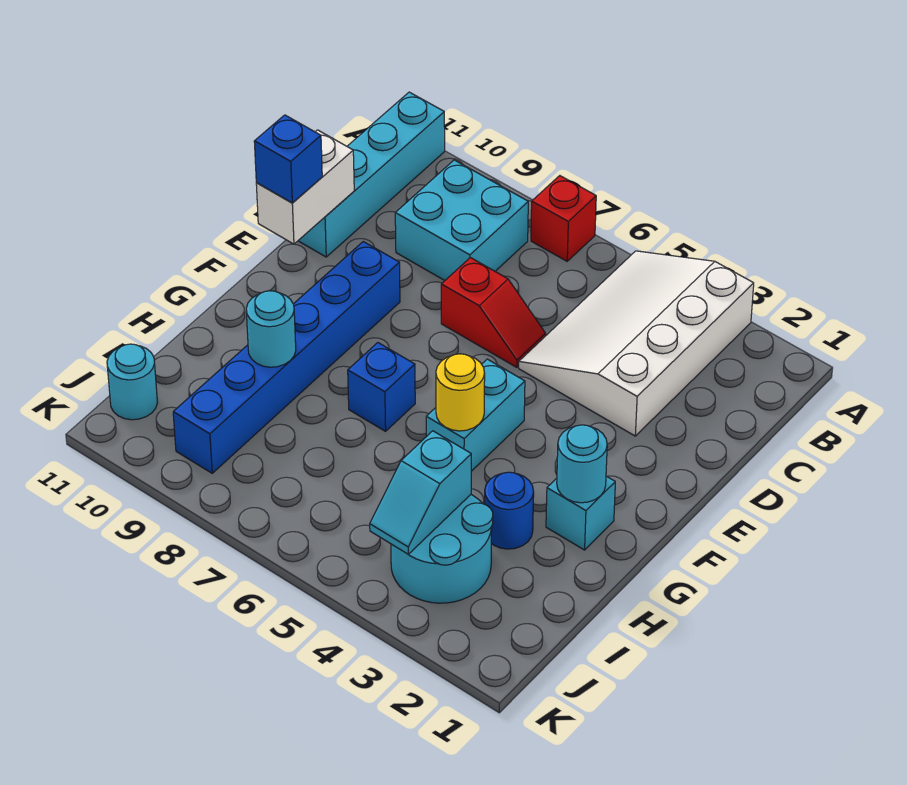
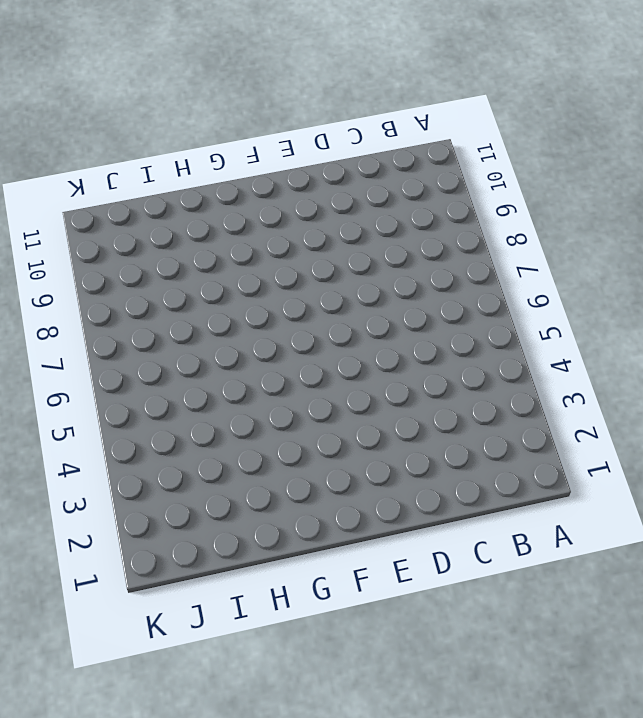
none -> white slope A3:D5 level 1 top 3
none -> red brick A7 level 1
none -> cyan brick A11:D11 level 1

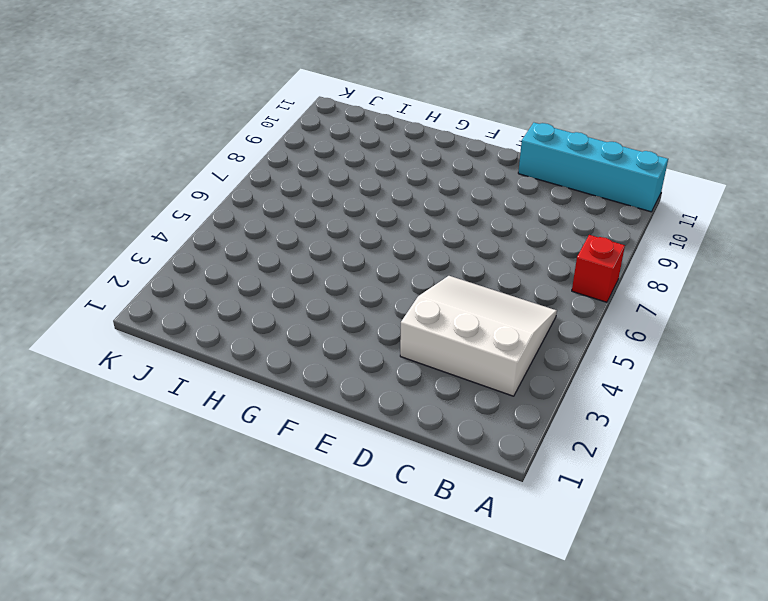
white slope B3:D5 level 1 top 3 -> white slope A3:D5 level 1 top 3
none -> cyan brick B8:C9 level 1
none -> red slope D6:D7 level 1 top 7
none -> blue brick E9:J9 level 1

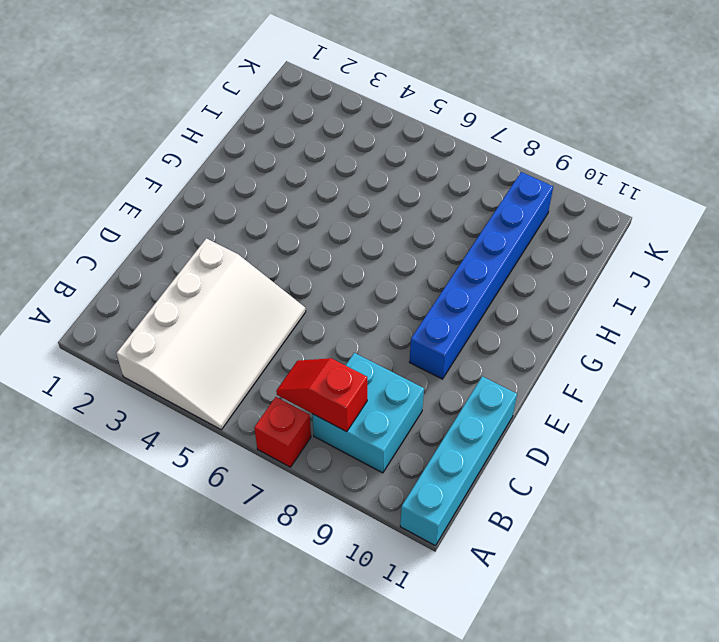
red slope B7:B8 level 2 top 8 -> red slope D6:D7 level 1 top 7
none -> cyan brick F5:G5 level 1
none -> cyan brick G2 level 1
none -> blue brick G7 level 1

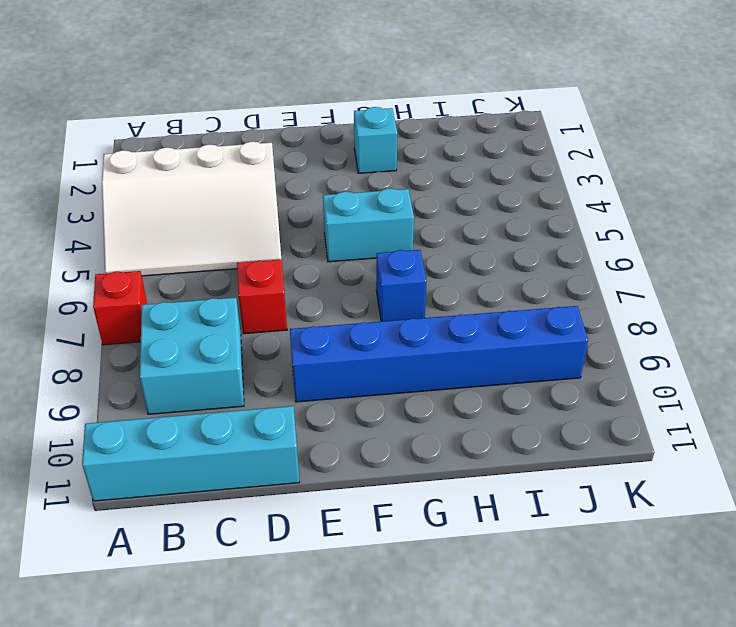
none -> blue round brick H3 level 1
none -> cyan round brick I3:J4 level 1
none -> cyan round brick J11 level 1

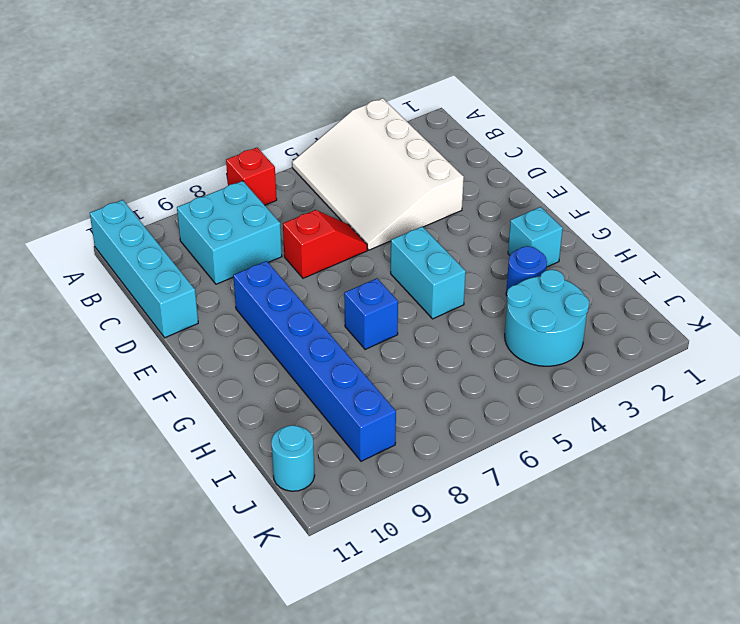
none -> white brick D11:E11 level 2
none -> cyan round brick G2 level 2
none -> yellow round brick G5 level 2

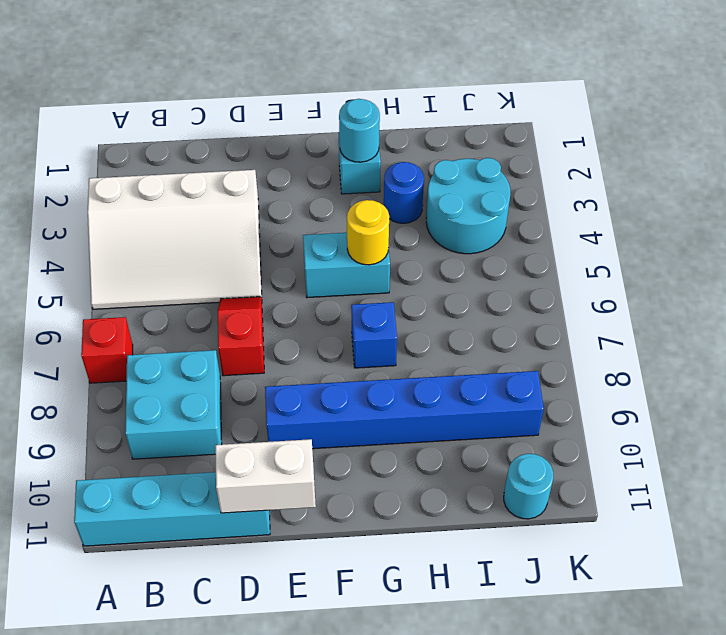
none -> cyan round brick H9 level 2
none -> cyan slope I4:J4 level 2 top I
none -> blue brick E11 level 3

